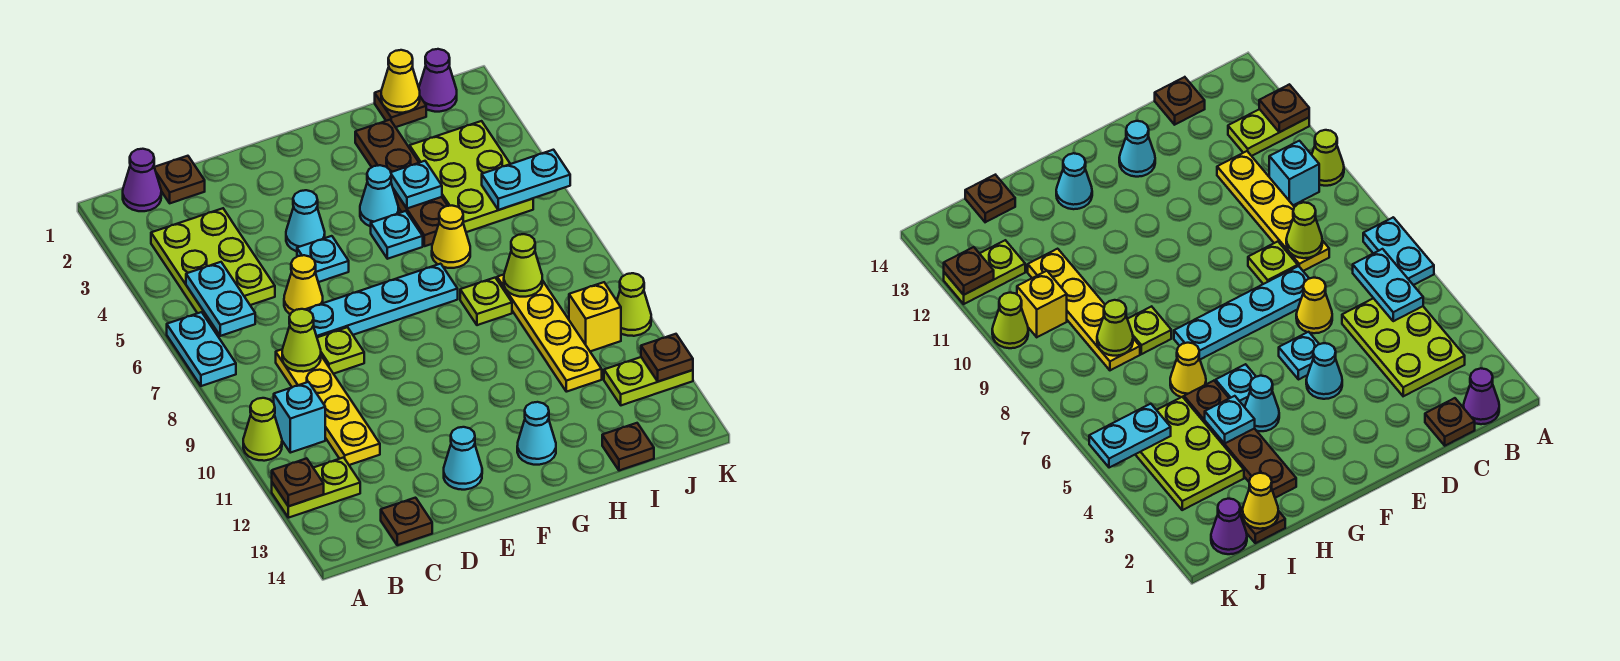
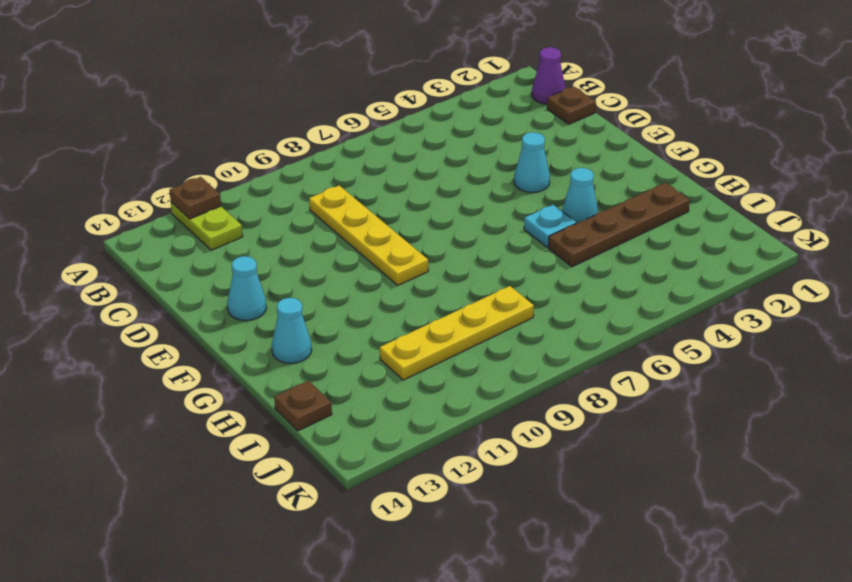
yellow plate C9:F9 level 1 -> yellow plate C8:C11 level 1
none -> cyan plate A6:A7 level 1
none -> lime cone A10 level 1
none -> lime plate B3:C5 level 1
none -> cyan brick B10 level 1

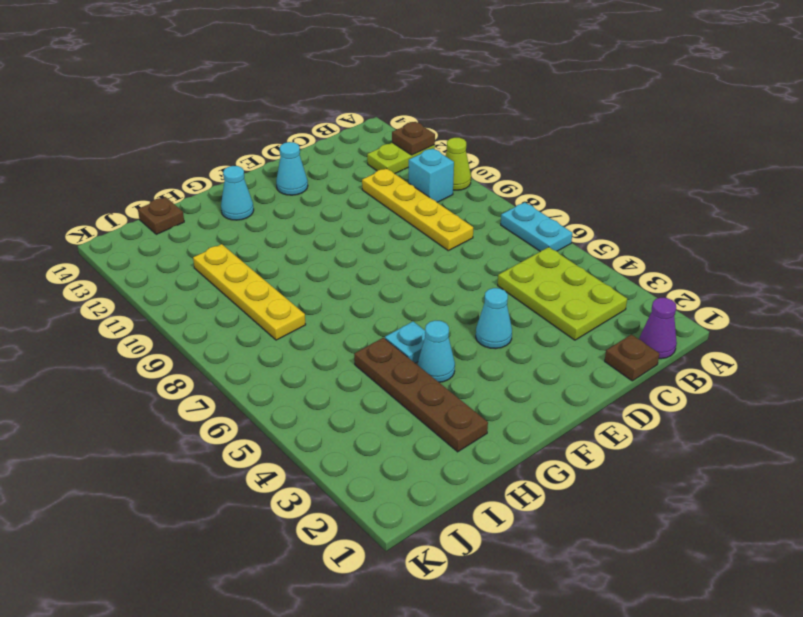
none -> brown plate C14 level 1
none -> yellow cone D6 level 1
none -> cyan plate D7:G7 level 1
none -> lime plate D8 level 1

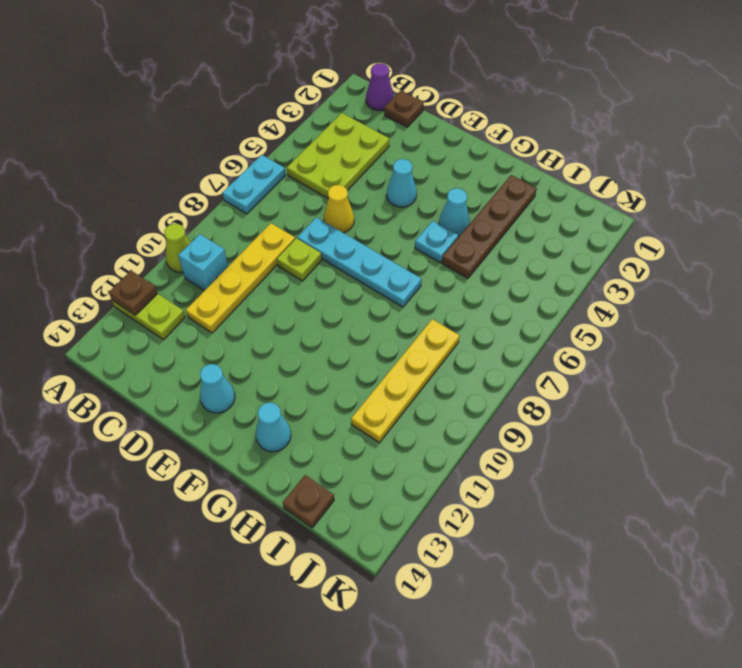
none -> brown plate C14 level 1
none -> cyan plate E5 level 1
none -> yellow cone H6 level 1
none -> lime plate H8 level 1

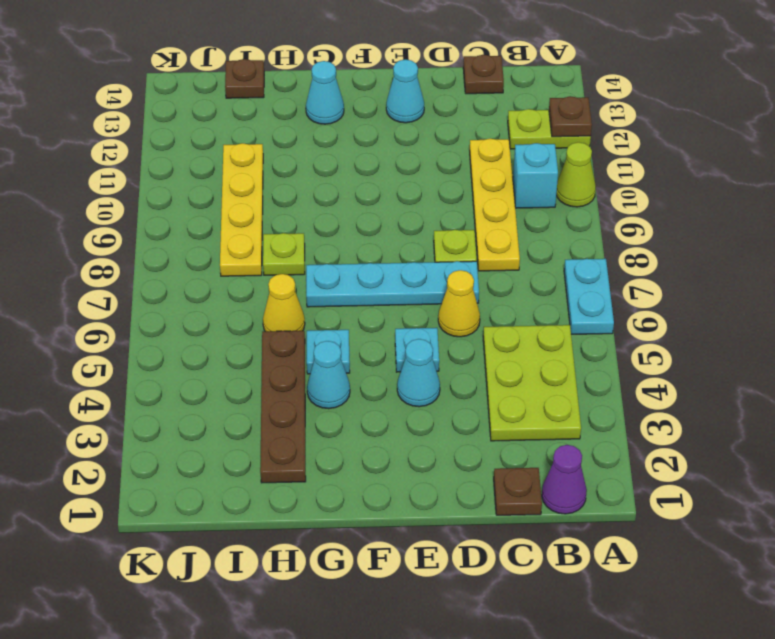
none -> brown plate I1 level 1
none -> lime plate I3:J5 level 1
none -> purple cone J1 level 1
none -> yellow brick J10 level 1

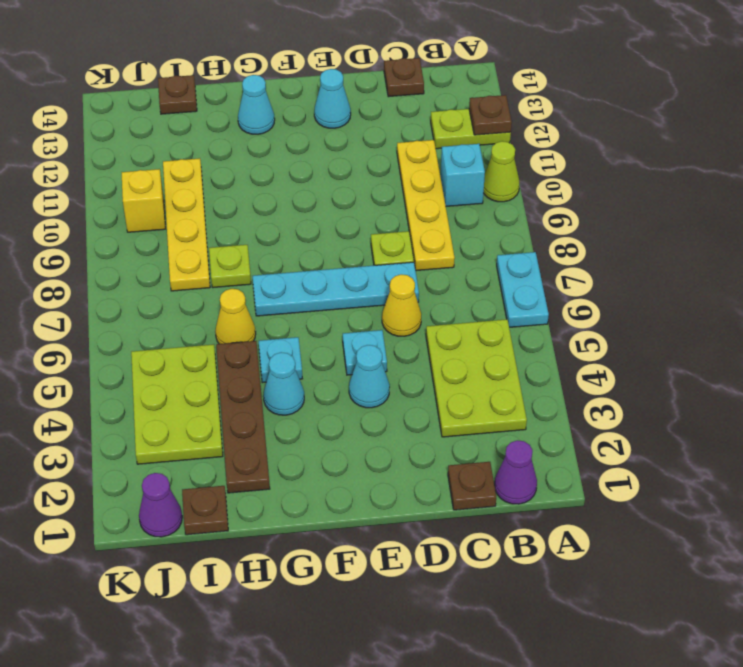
none -> lime plate J12:K12 level 1
none -> lime cone K10 level 1
none -> cyan plate B5:B6 level 2
none -> lime cone C8 level 2

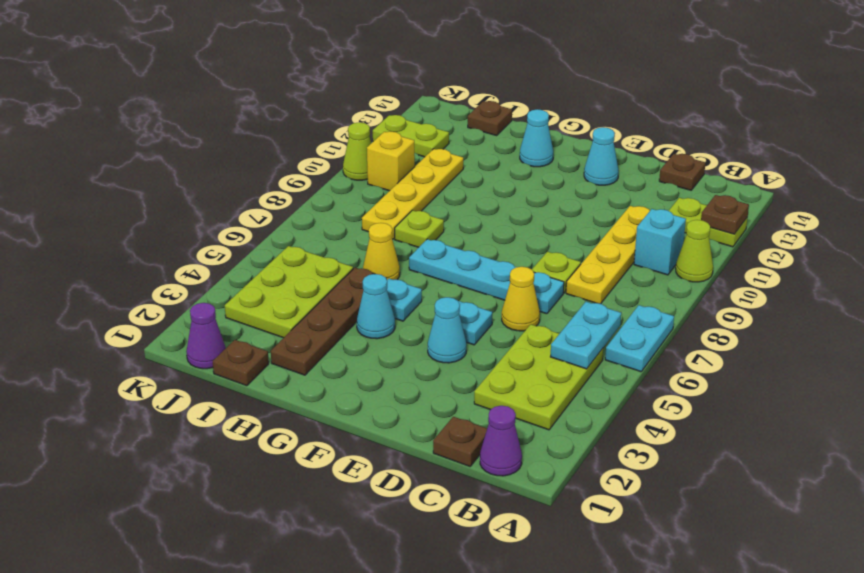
none -> lime cone C8 level 2
none -> cyan plate H4 level 2
none -> yellow cone I1 level 2
none -> lime cone I8 level 2

